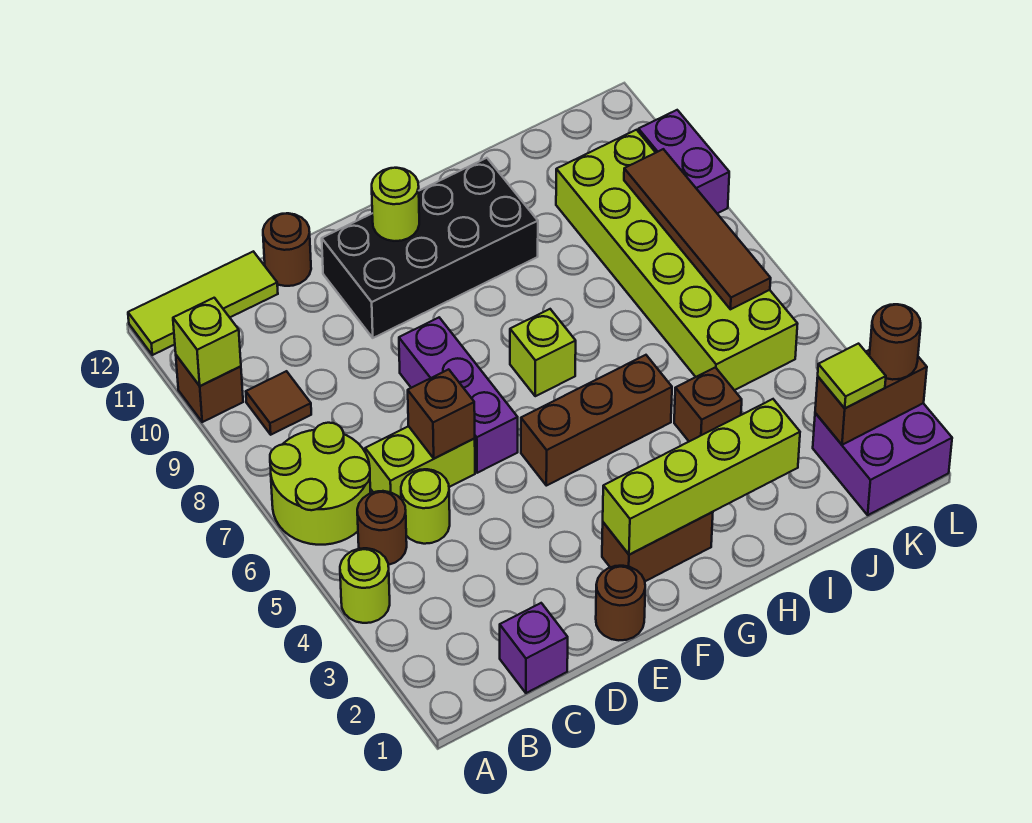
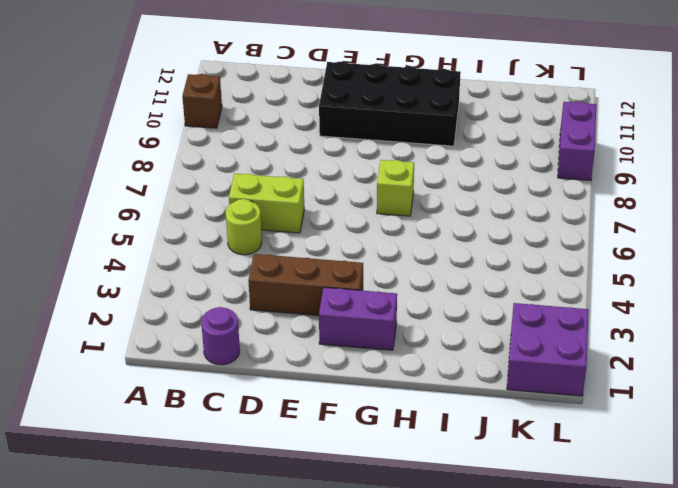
purple round brick C1 level 1 -> purple brick C1 level 1
brown brick D3:F3 level 1 -> brown brick F5:H5 level 1
purple brick F2:G2 level 1 -> brown brick F2:G2 level 1
none -> lime round brick A4 level 1
none -> lime round brick A6:B7 level 1
none -> lime tile A12:C12 level 1

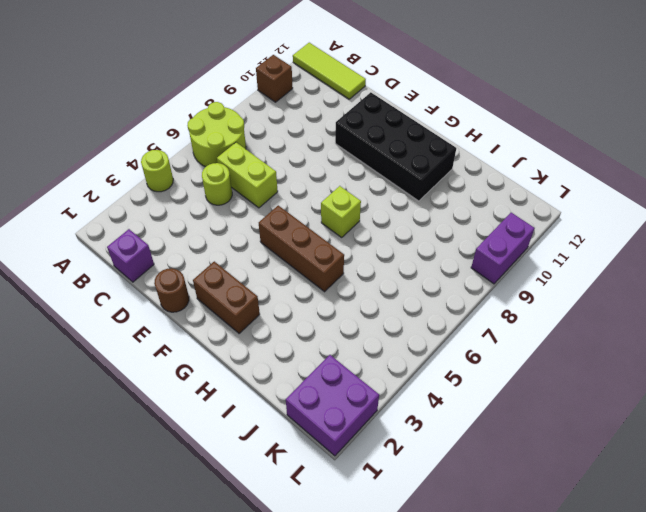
none -> brown round brick B5 level 1
none -> brown tile B9 level 1
none -> brown round brick D12 level 1

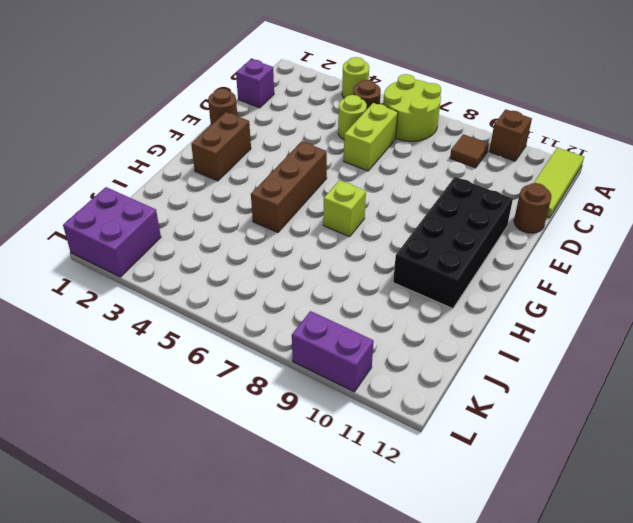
none -> purple brick E6:E8 level 1
none -> brown brick I4 level 1
none -> lime brick J5:K10 level 1

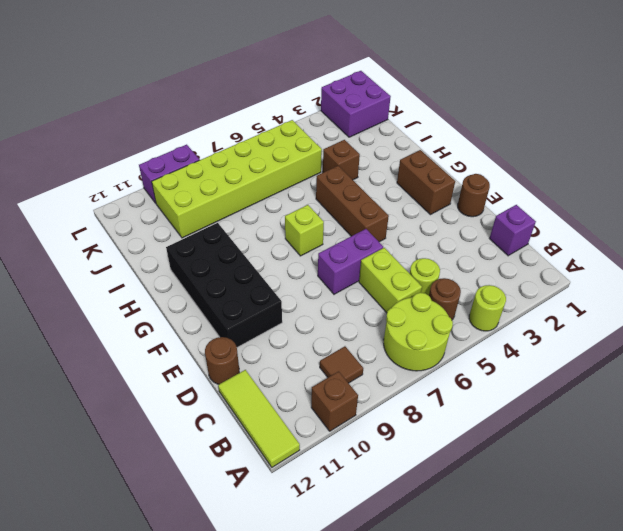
purple brick E6:E7 level 1 -> purple brick E6:E8 level 1
none -> lime brick A10 level 2
none -> brown brick D6 level 2
none -> lime brick F2:I2 level 2

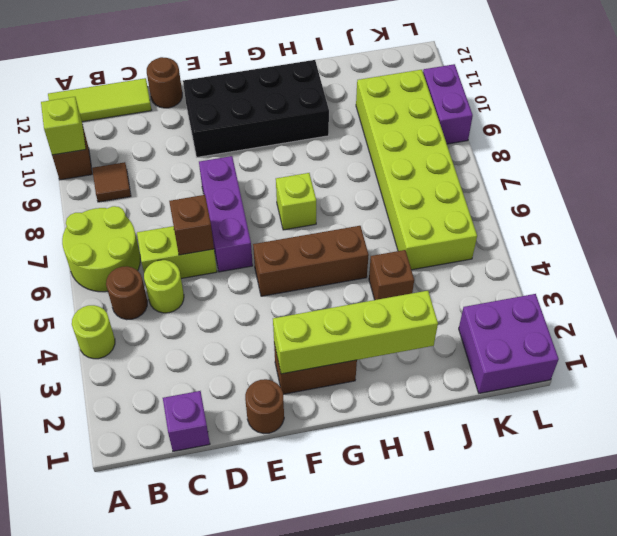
none -> lime round brick F11 level 2
none -> brown brick K2:L2 level 2
none -> brown tile K6:K9 level 2

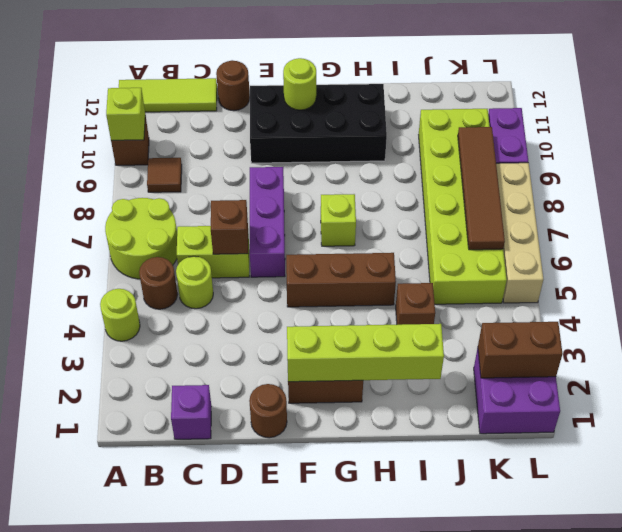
tan brick L5:L8 level 1 -> none
none -> lime tile K2 level 3
none -> brown round brick L2 level 3

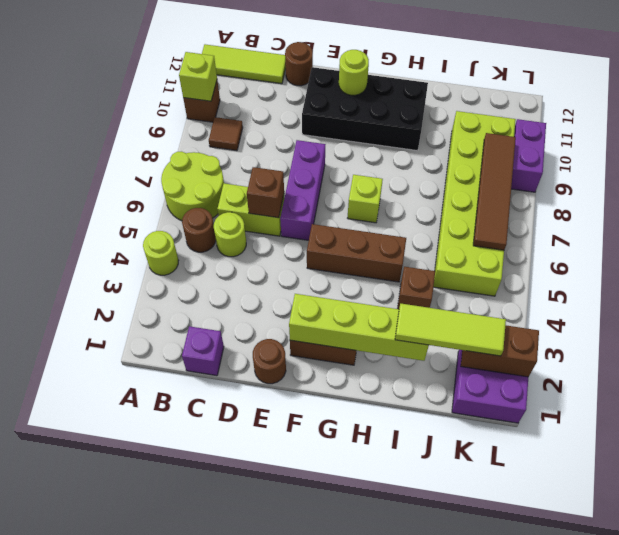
lime tile I2:K2 level 3 -> lime tile K2 level 3
none -> brown round brick L2 level 3

